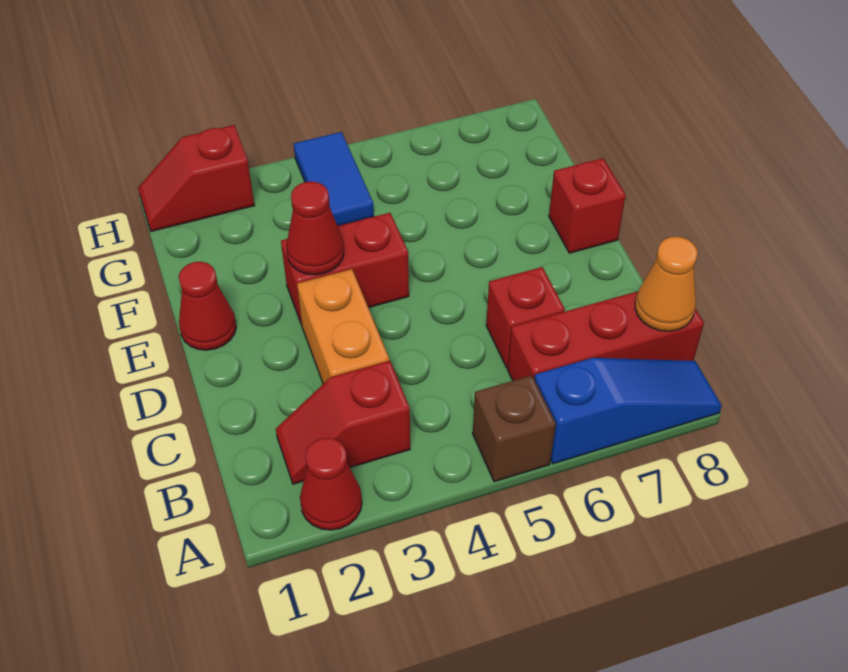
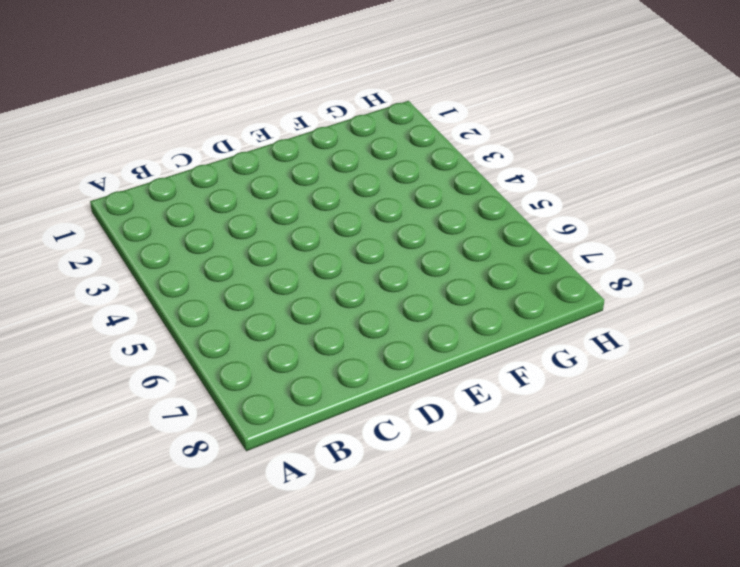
none -> red cone A2 level 1
none -> brown brick A5 level 1
none -> blue slope A6:A8 level 1 top 6

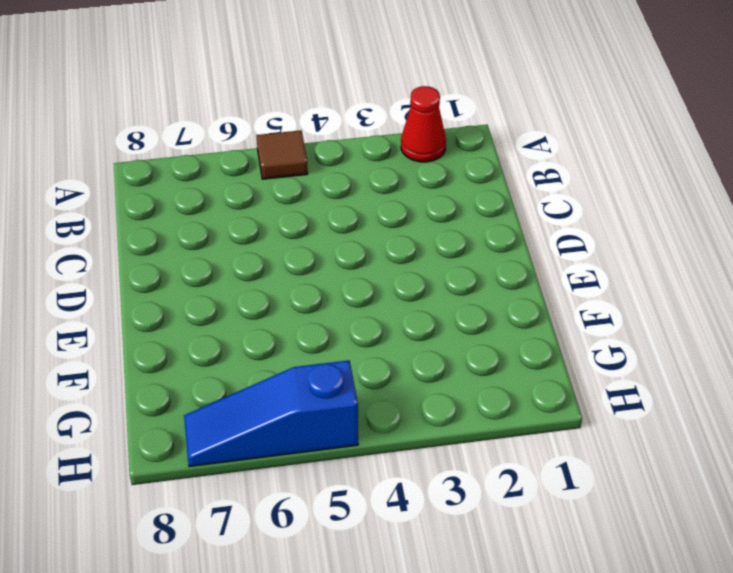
brown tile A5 level 1 -> brown brick A5 level 1
blue slope H5:H7 level 1 top 5 -> blue slope A6:A8 level 1 top 6
none -> red slope B2:B3 level 1 top 3
none -> red brick B6:B8 level 1
none -> orange brick C3:D3 level 1

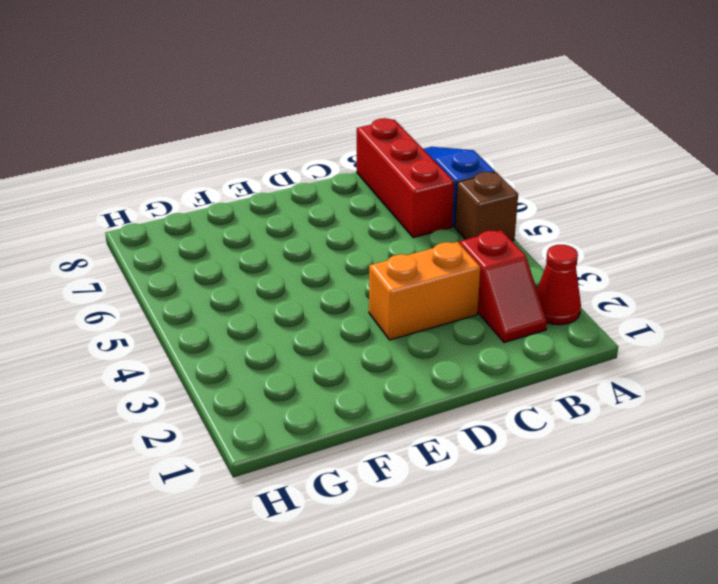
none -> red brick C6 level 1
none -> red cone E1 level 1
none -> red brick E3:E4 level 1

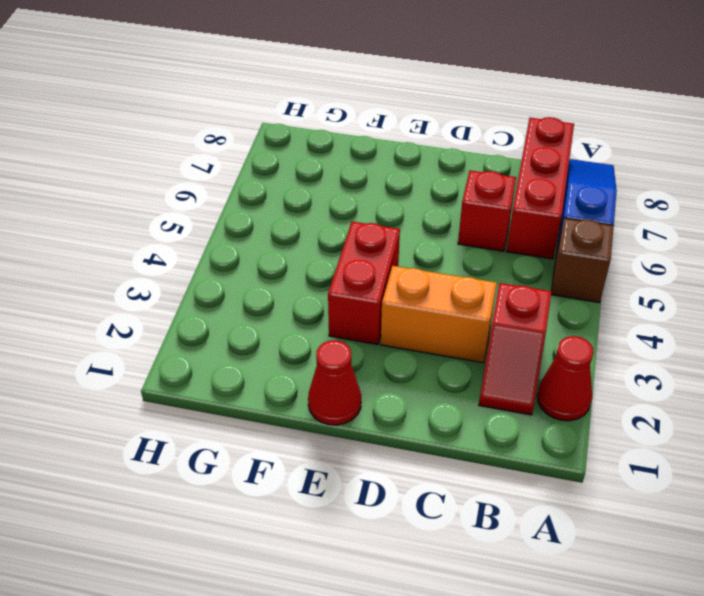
none -> red brick E8 level 1
none -> blue tile G4:H4 level 1
none -> red slope H1:H2 level 1 top 2

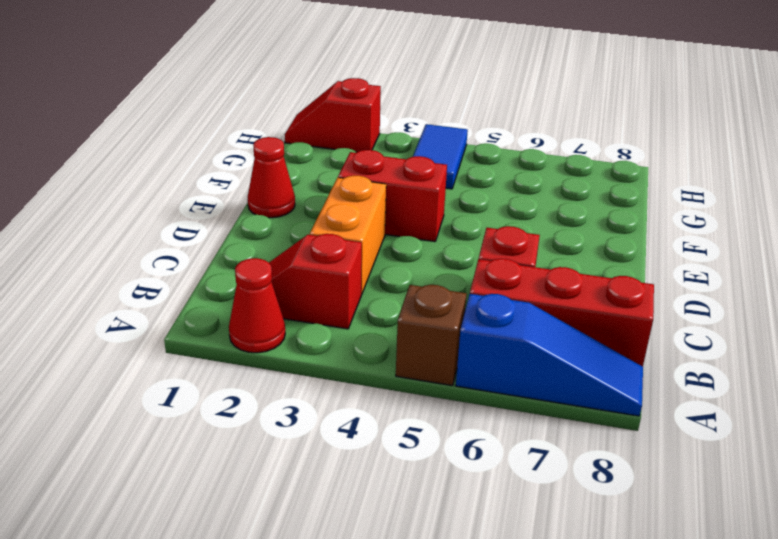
none -> red brick E8 level 1
none -> orange cone B8 level 2
none -> red cone E3 level 2

